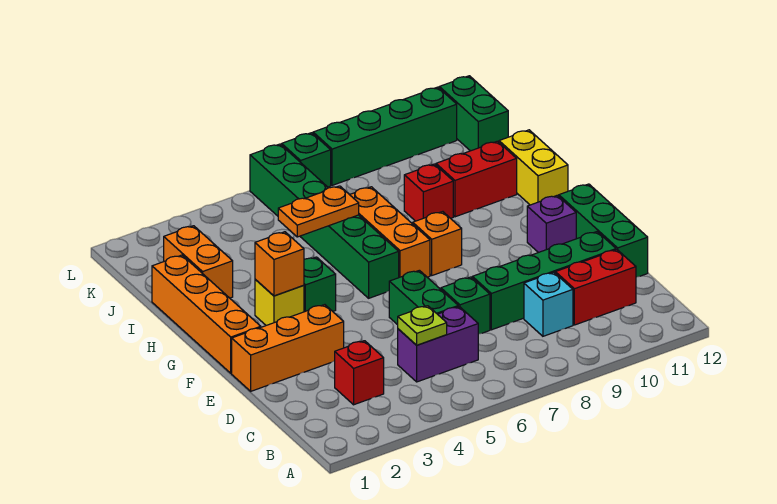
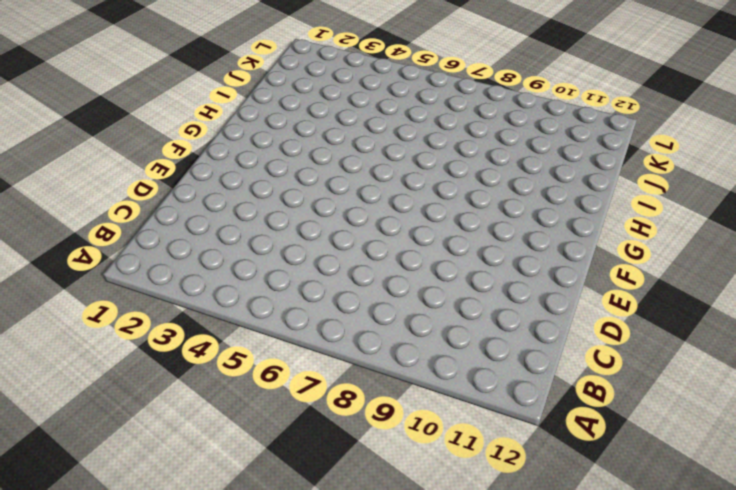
none -> red brick C3 level 1
none -> purple brick C5:C6 level 1
none -> cyan brick C9 level 1

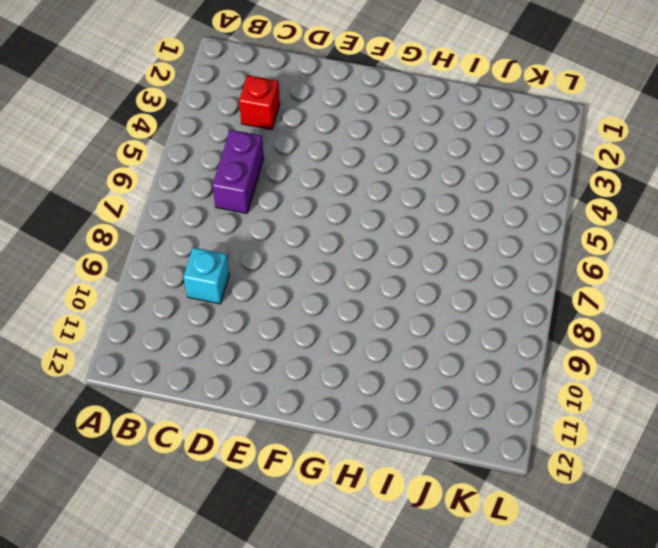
none -> red brick C10:C11 level 1
none -> green brick D6:E6 level 1
none -> green brick D7 level 1

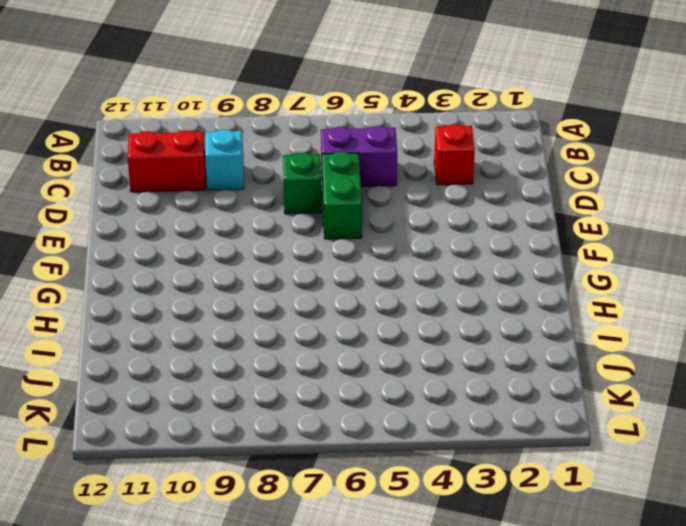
none -> green brick D8:D11 level 1
none -> green brick D12:F12 level 1
none -> orange brick E1:E3 level 1

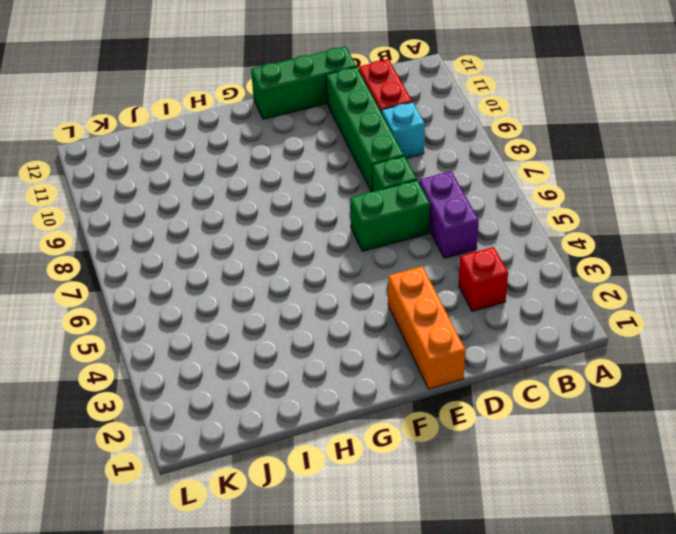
none -> orange brick F1:I1 level 1
none -> purple brick F11 level 1
none -> yellow brick G3 level 1

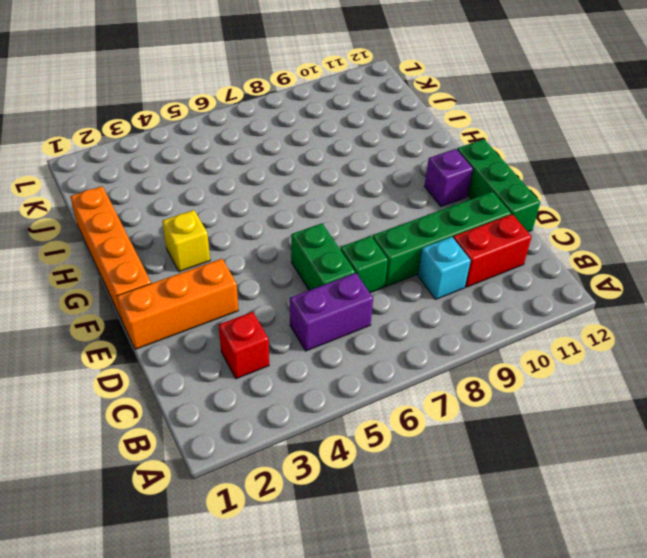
none -> green brick G4 level 1
none -> green brick G6:L6 level 1
none -> orange brick G7:I7 level 1

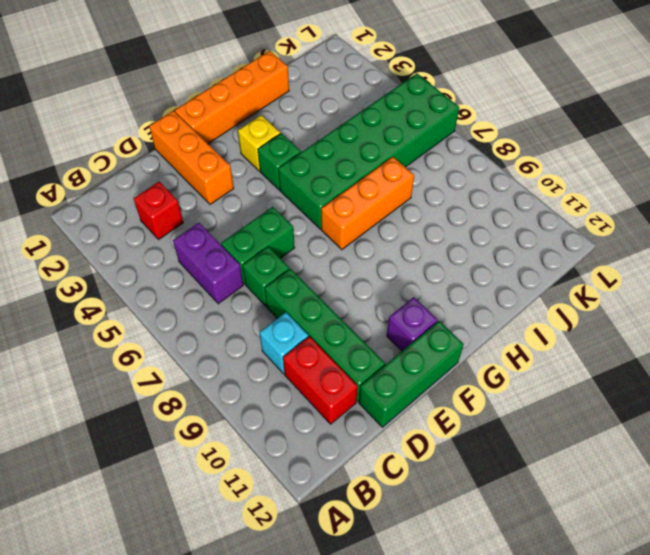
green brick G5:L6 level 1 -> green brick G6:L6 level 1
none -> orange brick G8 level 1
none -> yellow brick H12:I12 level 1
none -> orange brick I2:J2 level 1

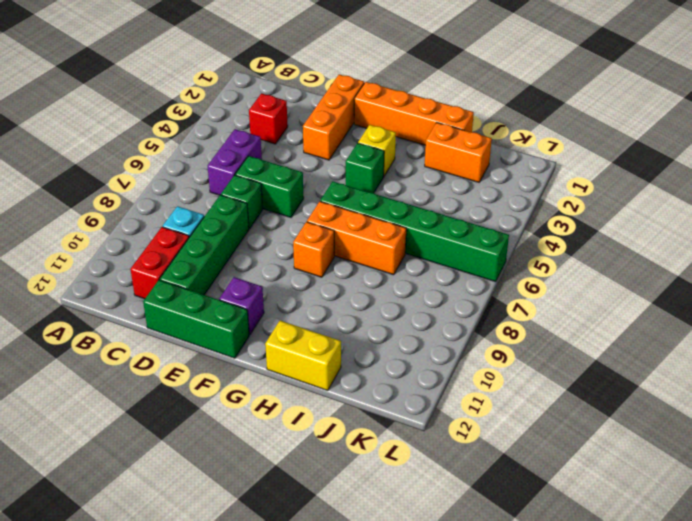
none -> red brick I9 level 1
none -> red brick I10:I11 level 1
none -> green brick K12:L12 level 1

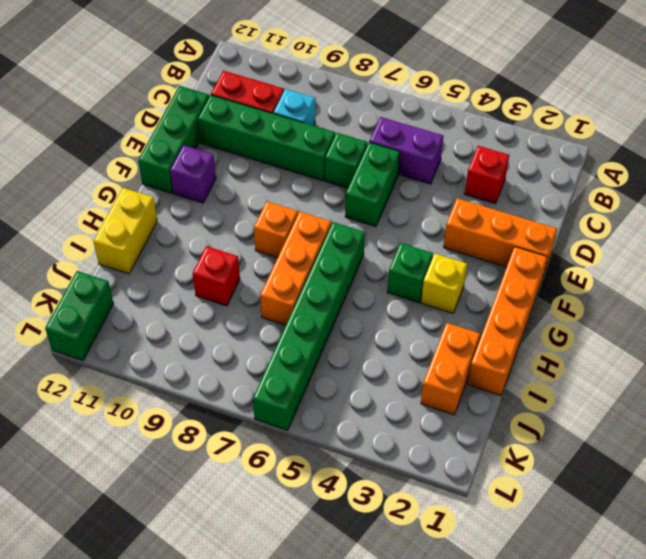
none -> red brick I10:I11 level 1
none -> green brick L7 level 1
none -> green brick L8:L11 level 1

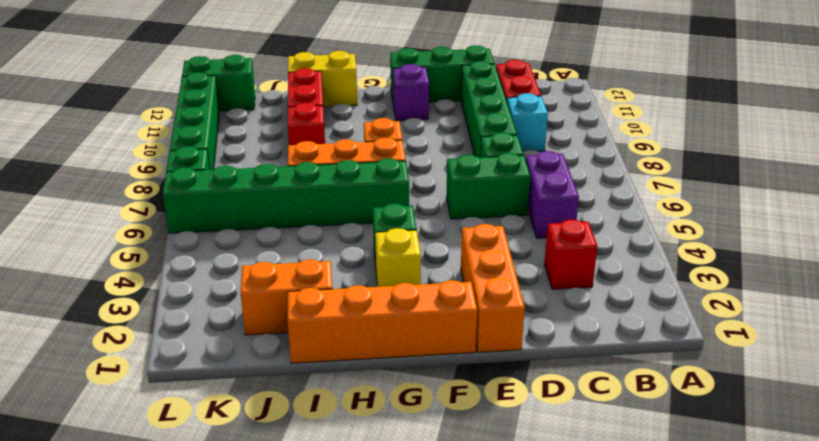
none -> lime plate C5 level 2
none -> orange brick G3 level 2
none -> orange plate I5:I6 level 2

